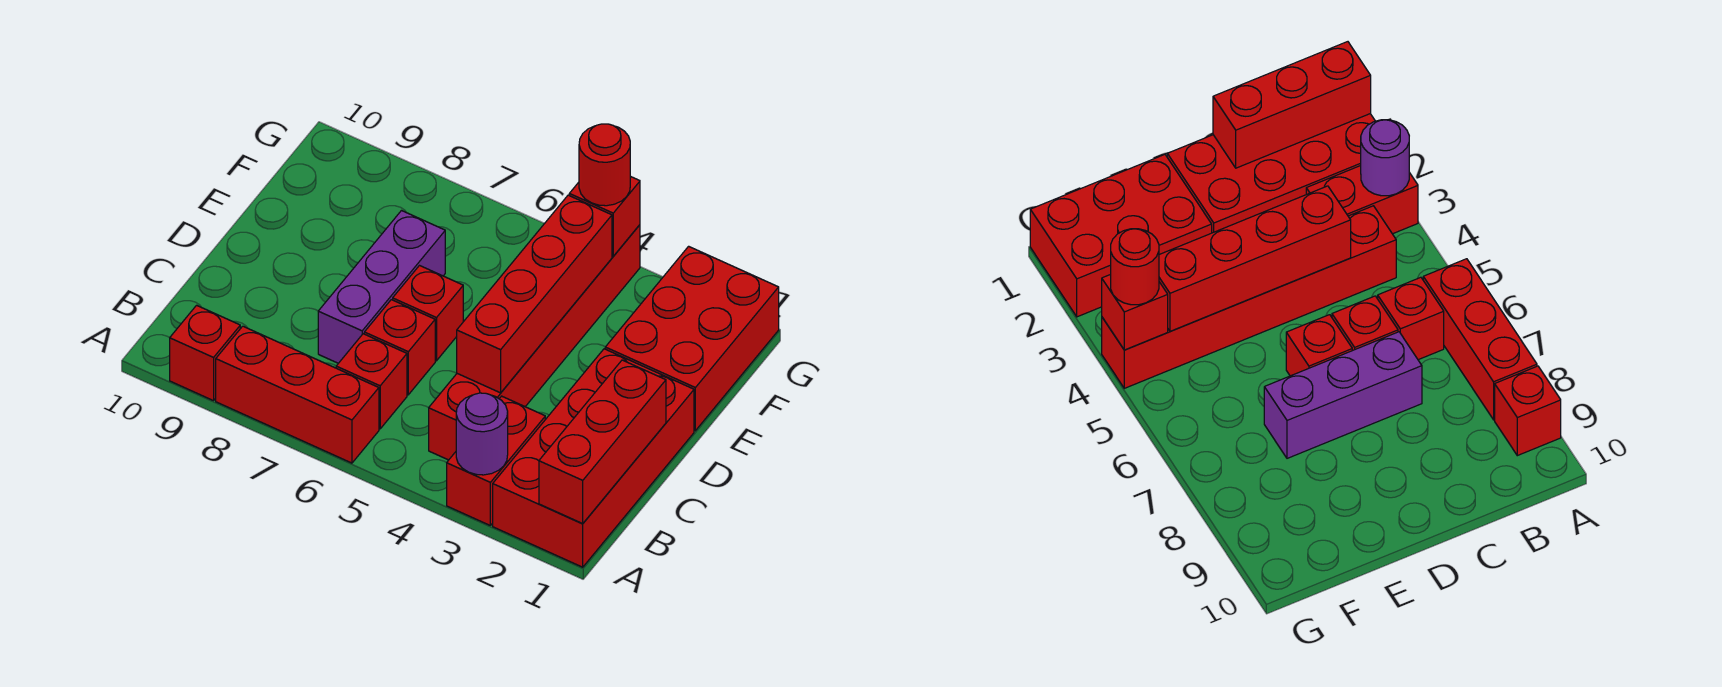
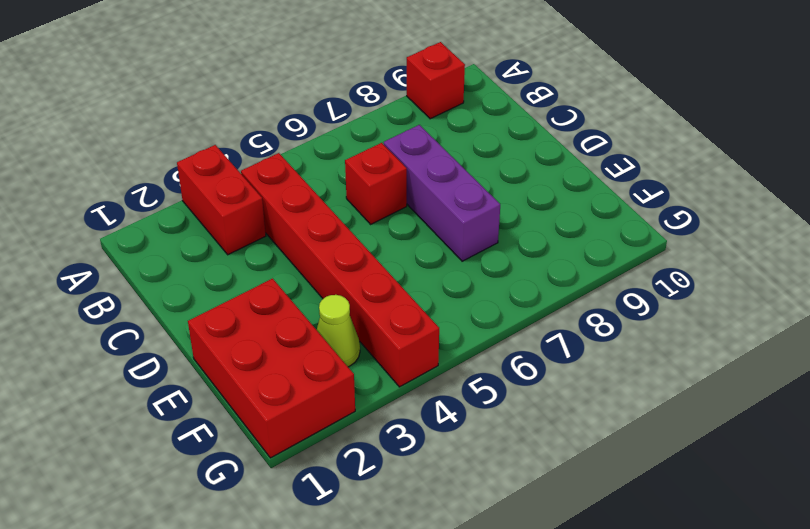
lime cone F3 level 1 -> none
none -> red brick A1:D2 level 1
none -> red brick A6:A8 level 1
none -> red brick B6 level 1

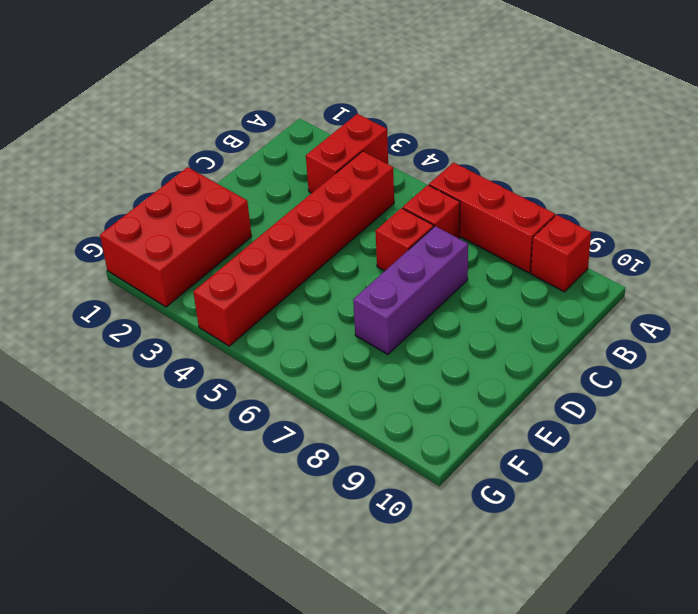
none -> red brick A1:D2 level 1
none -> red brick D6 level 1
none -> red brick A1:C1 level 2

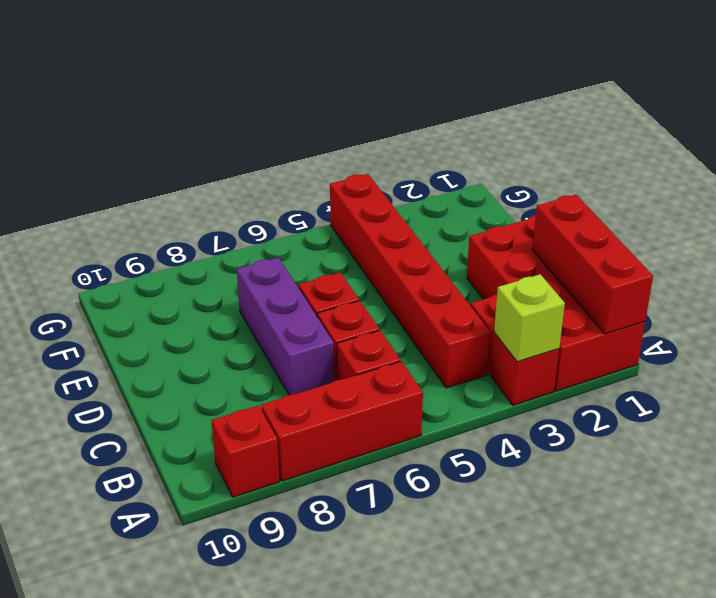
lime brick A3 level 2 -> purple round brick A3 level 2
none -> red brick E1:G2 level 1
none -> red brick C4:F4 level 2
none -> red brick G4 level 2

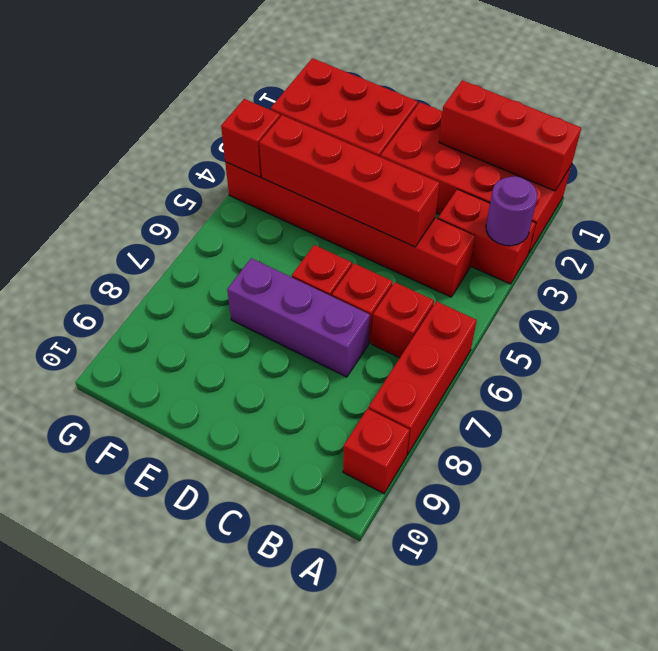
none -> red round brick G4 level 3

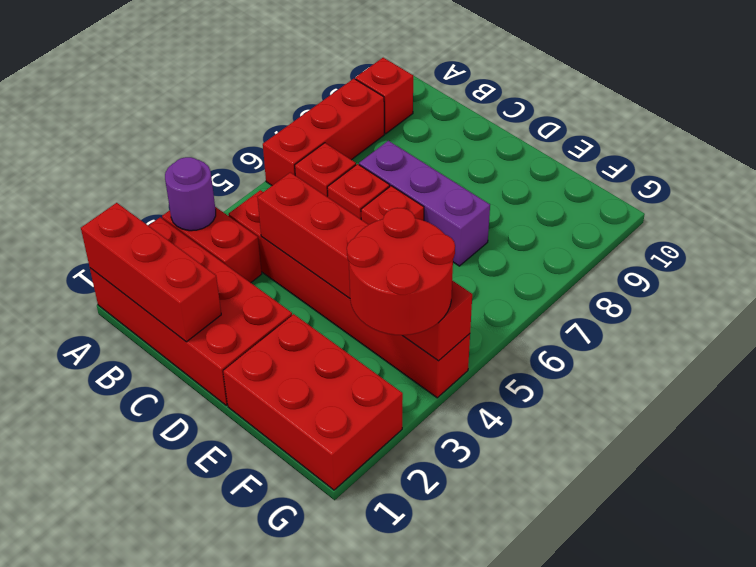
red round brick F3:G4 level 3 -> red round brick G4 level 3

